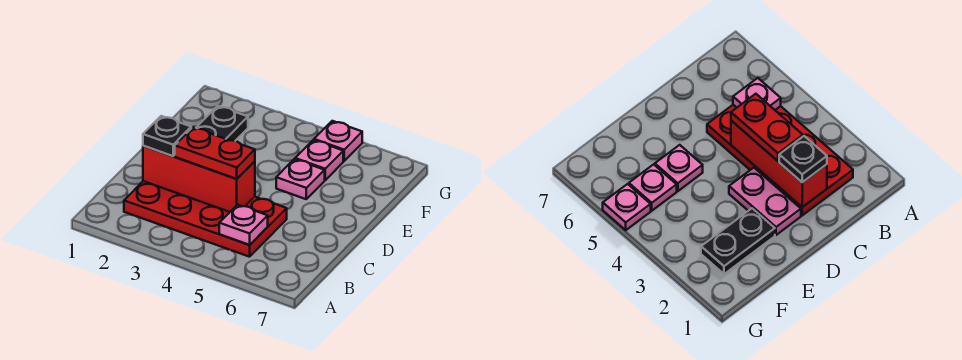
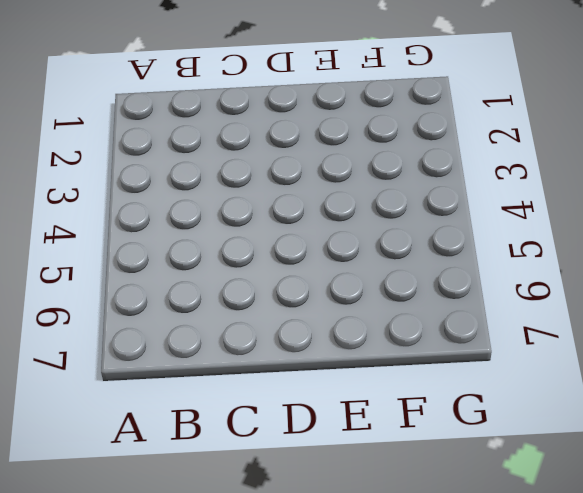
none -> red plate B2:C5 level 1
none -> pink plate D2:D3 level 1

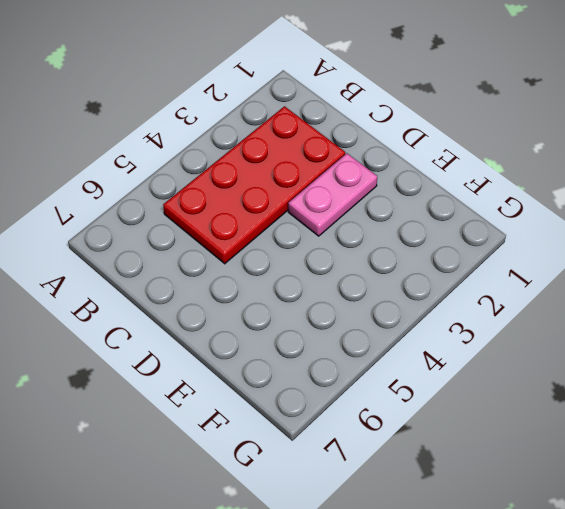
none -> black plate E2:F2 level 1
none -> pink plate E5 level 1

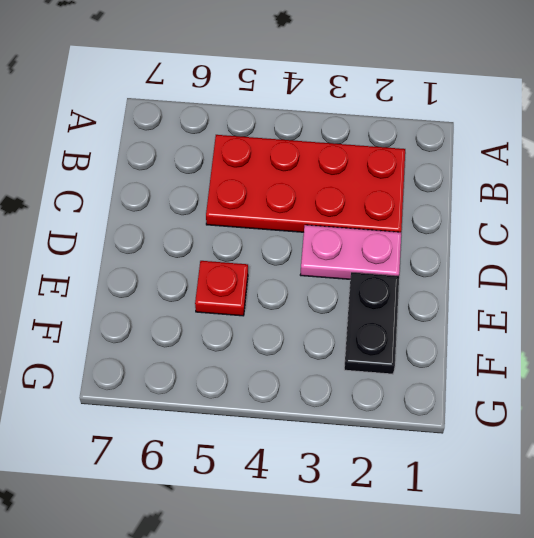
red plate E5 level 1 -> pink plate E5 level 1
none -> pink plate F5 level 1
none -> pink plate G5 level 1

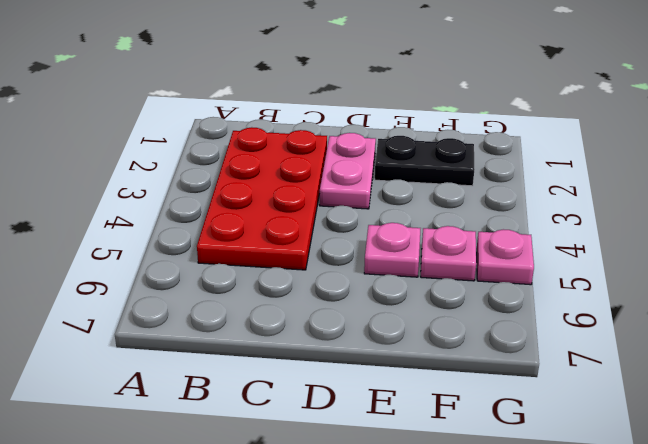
none -> pink plate B5 level 2
none -> red brick C2:C4 level 2

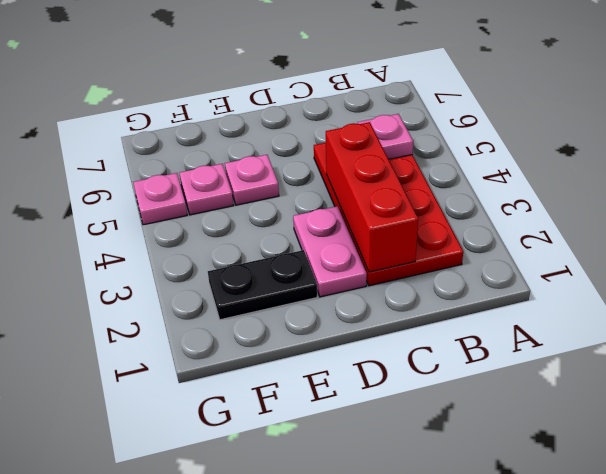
none -> black plate C2 level 3
none -> red plate C3:C4 level 3

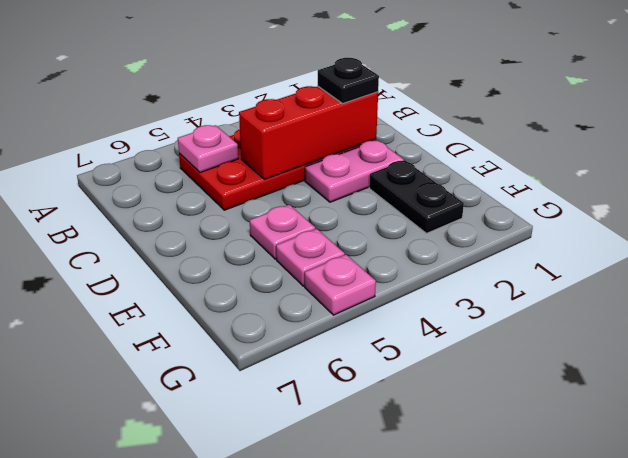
none -> red plate C3:C4 level 3

